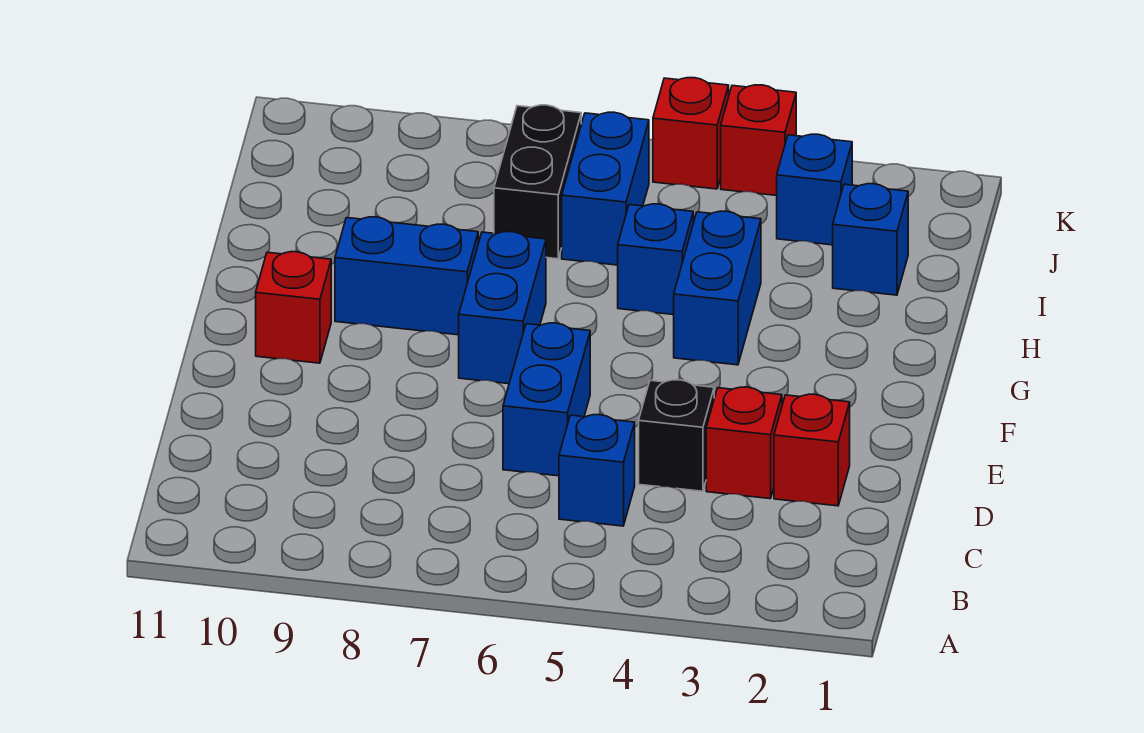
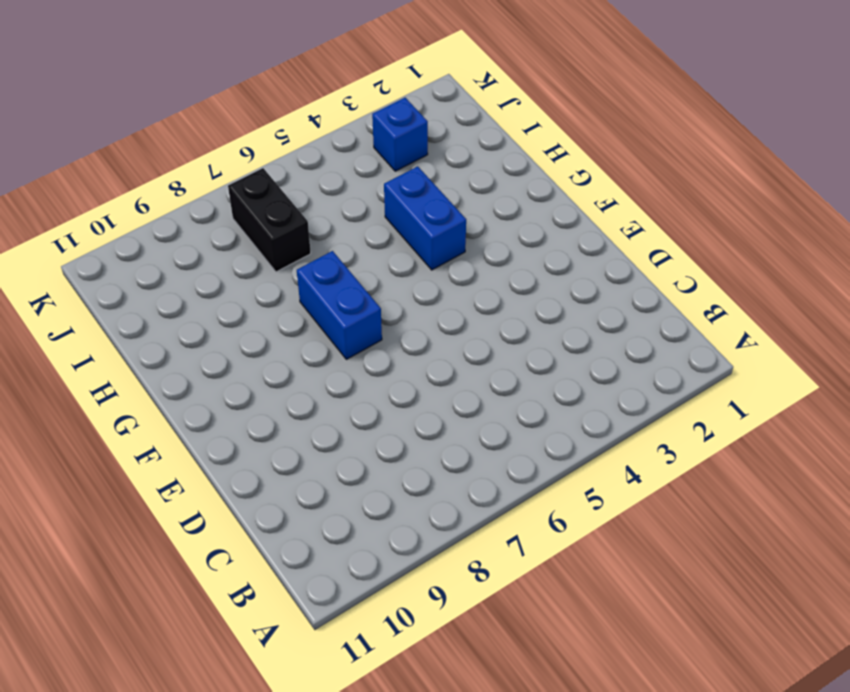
none -> blue brick C5 level 1
none -> red brick D2 level 1
none -> red brick D3 level 1

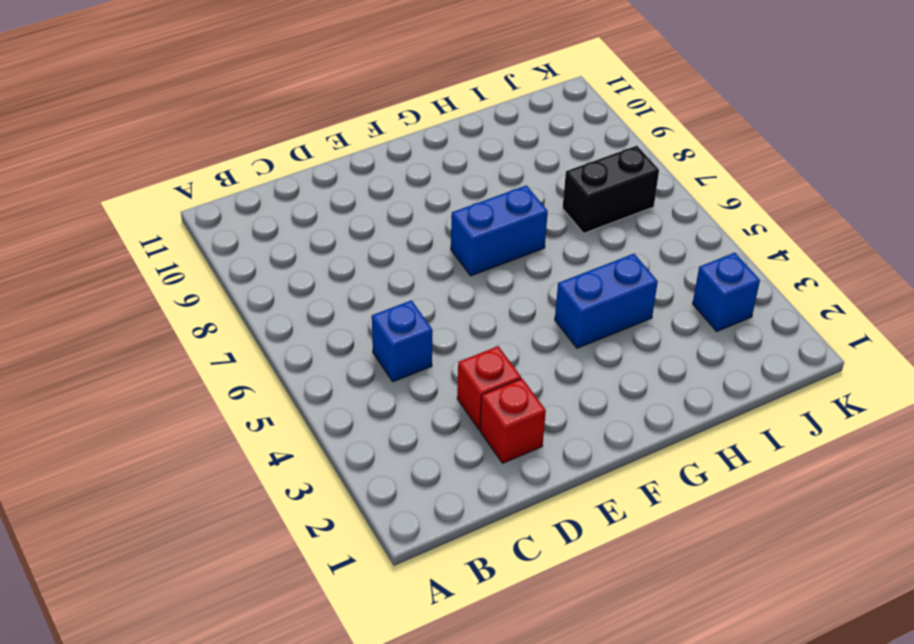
none -> black brick D4 level 1
none -> blue brick D6:E6 level 1
none -> red brick F10 level 1

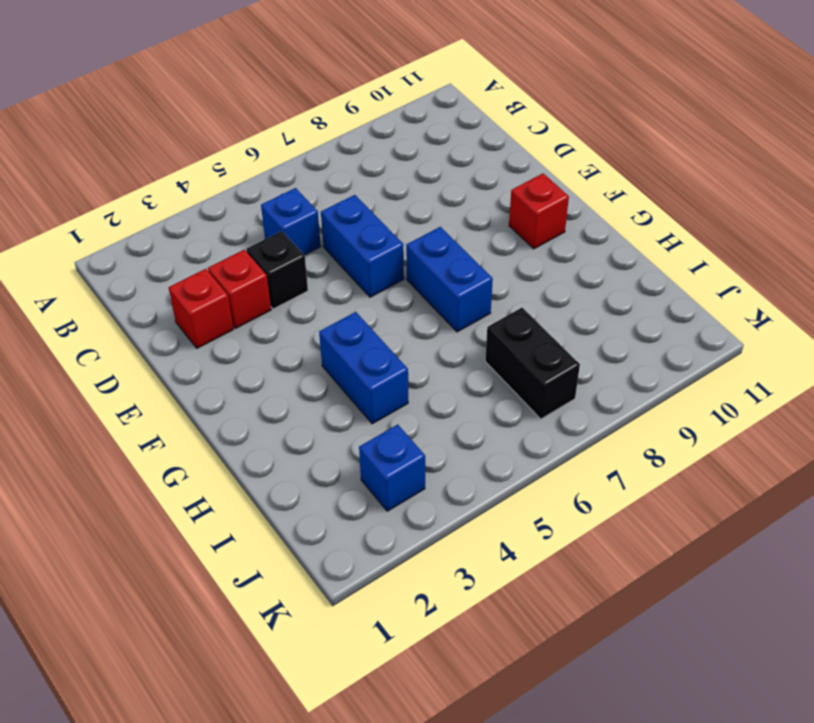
none -> blue brick G8:G9 level 1
none -> blue brick H5 level 1
none -> blue brick I2 level 1

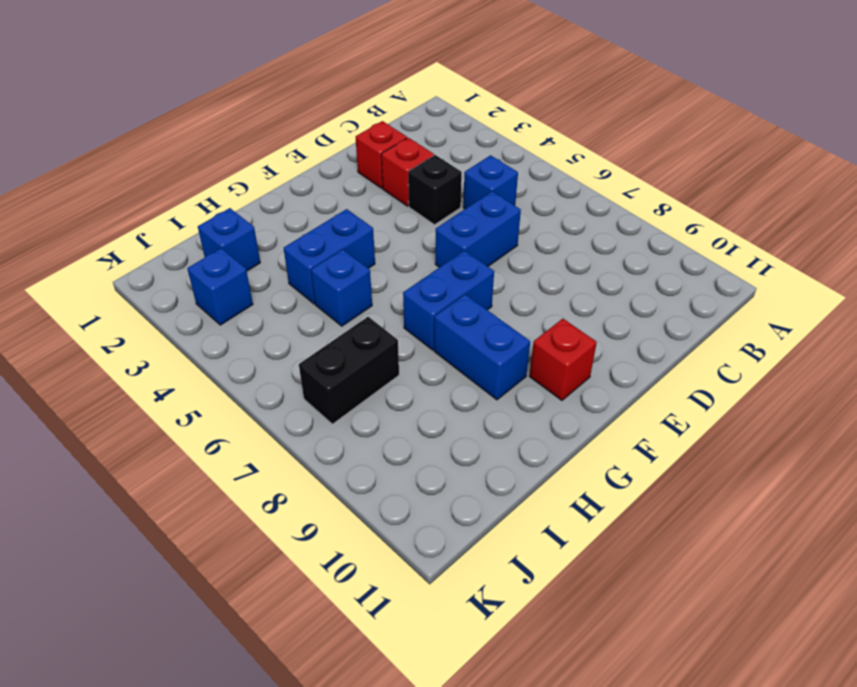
none -> blue brick I6:J6 level 1
none -> red brick K4 level 1
none -> red brick K5 level 1

